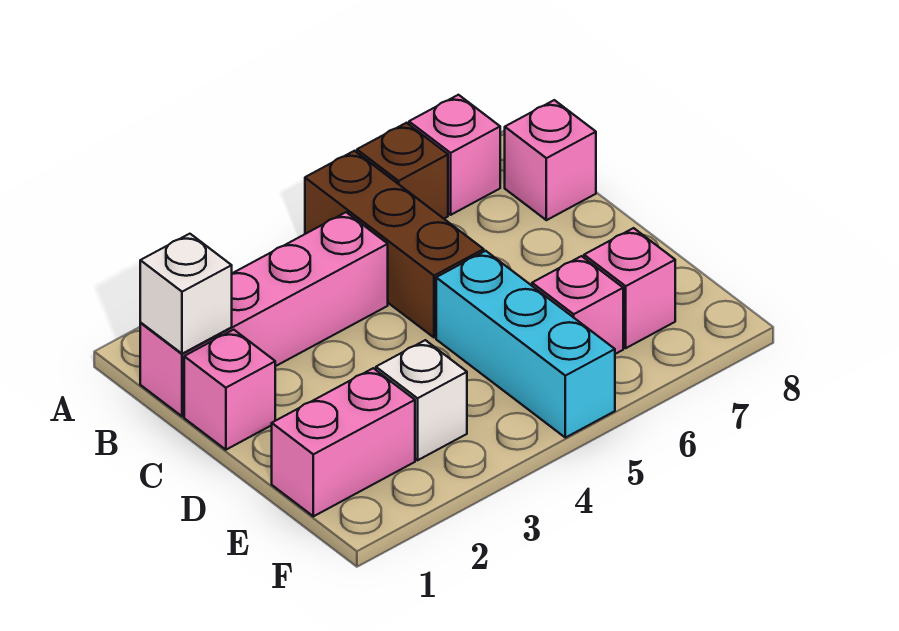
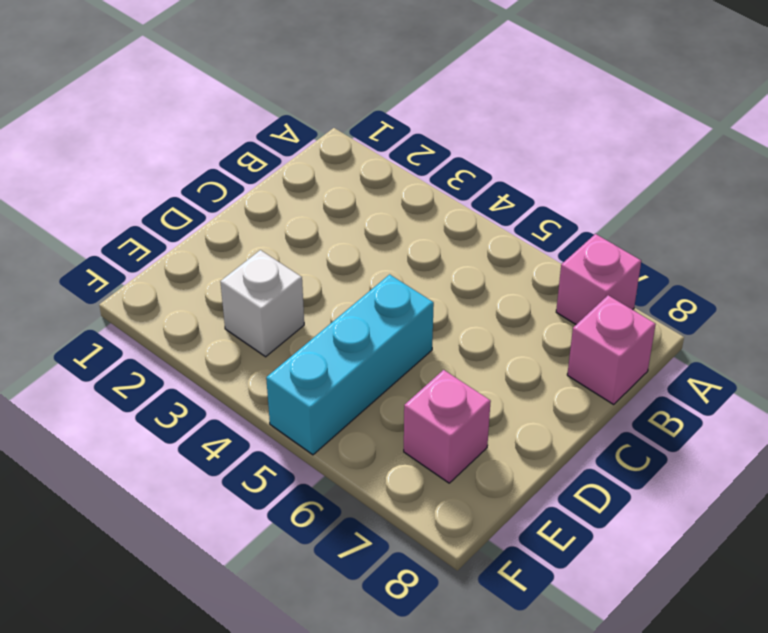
none -> brown brick A5:C5 level 1
none -> brown brick A6 level 1
none -> pink brick B1:B4 level 1

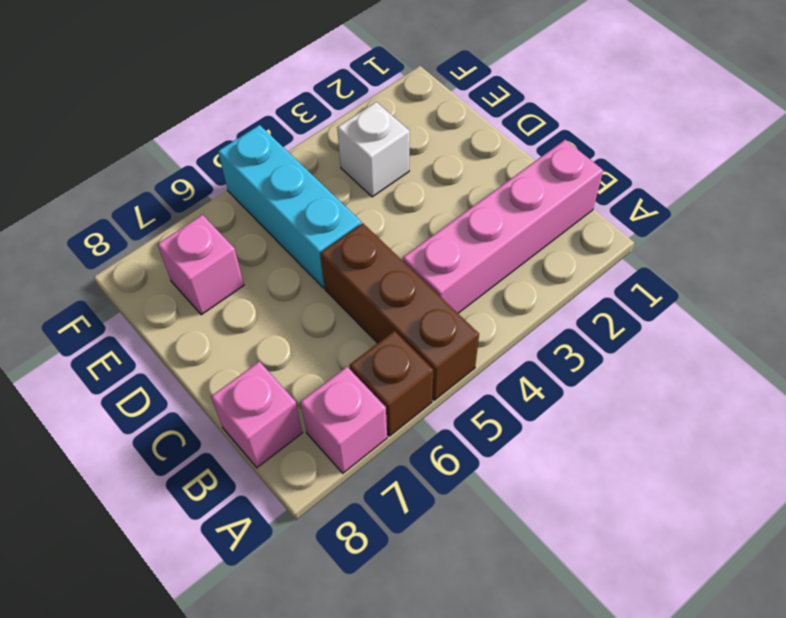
none -> pink brick C1 level 1
none -> pink brick E1:E2 level 1
none -> pink brick E6 level 1

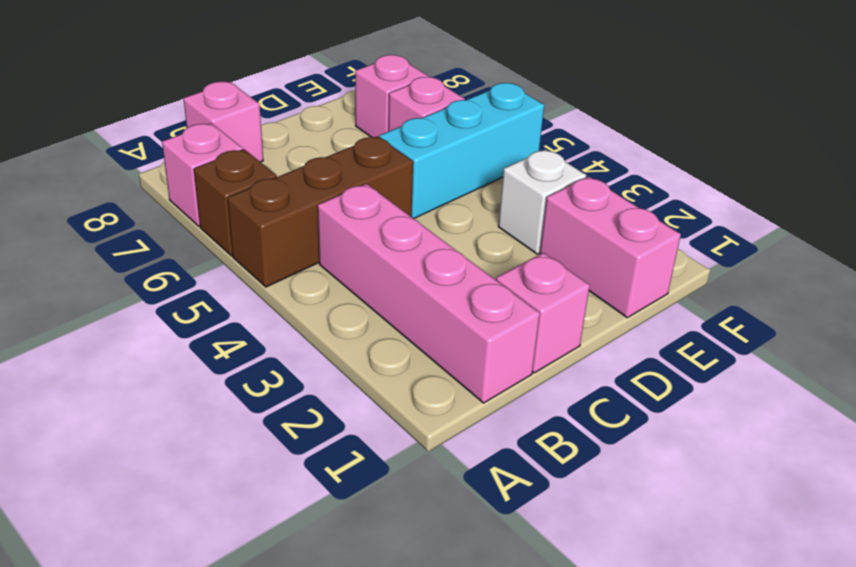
none -> white brick B1 level 2

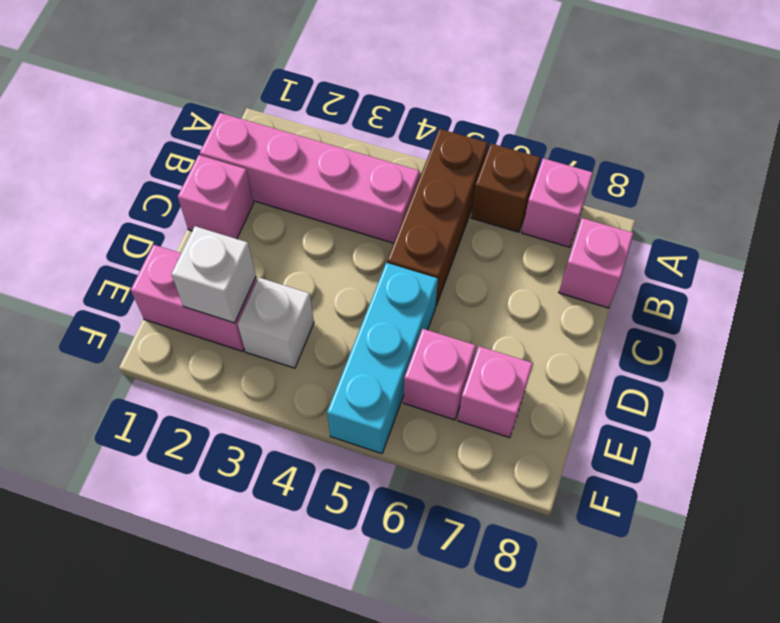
white brick E2 level 2 -> white brick B1 level 2

